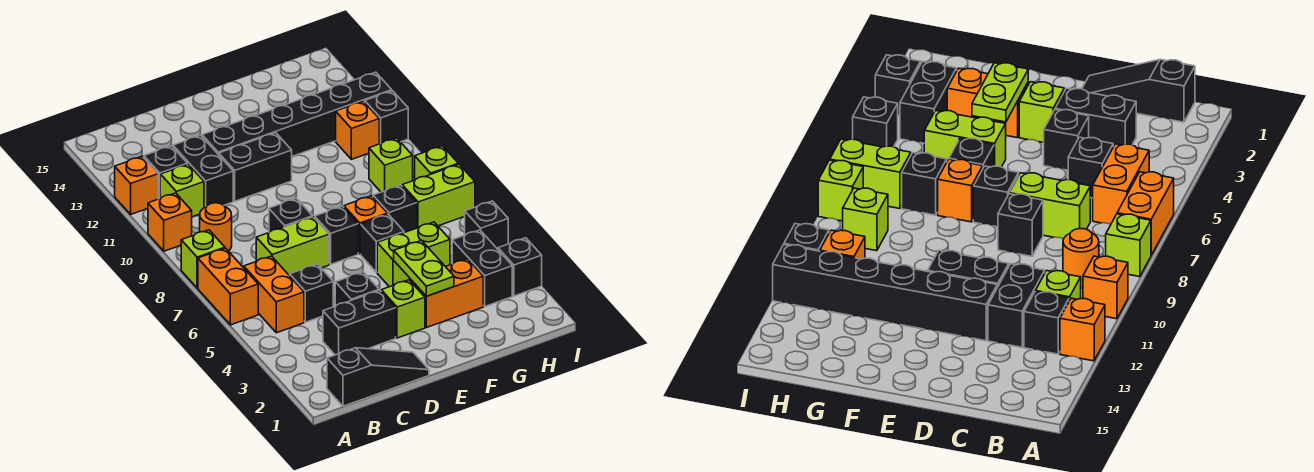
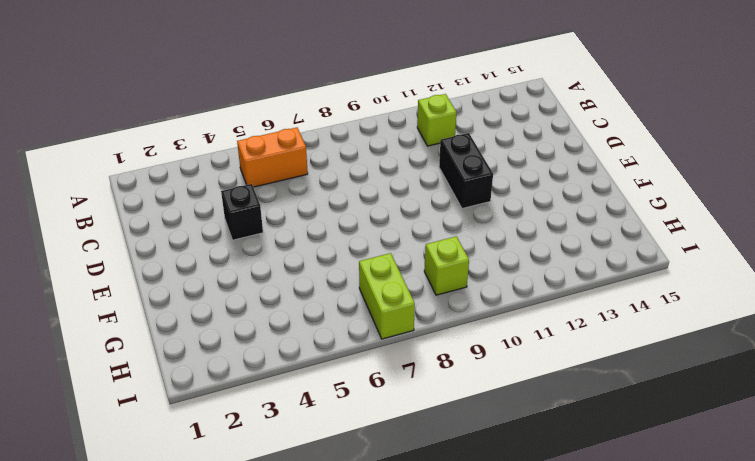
none -> orange brick A6:A7 level 1
none -> lime brick A8 level 1
none -> orange brick A10 level 1
none -> orange brick A12 level 1

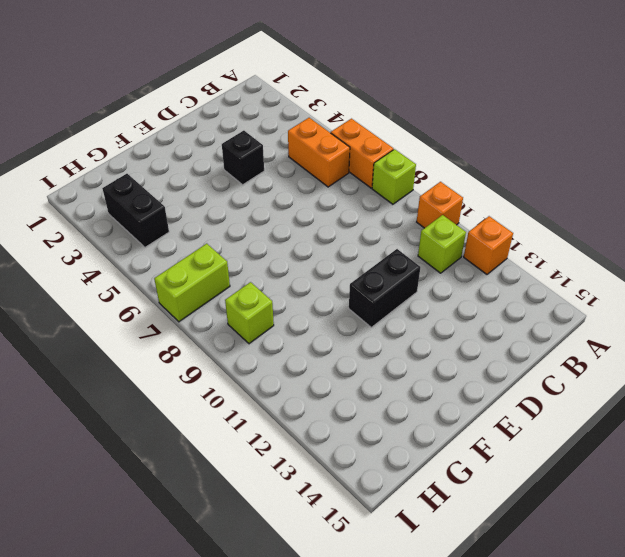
none -> black slope B1:D1 level 1 top B
none -> orange round brick B9 level 1
none -> black brick B12 level 1
none -> black brick C3:D3 level 1

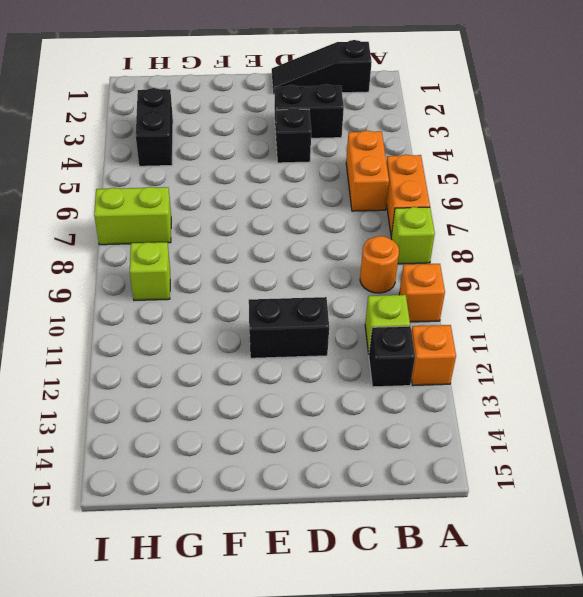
none -> black brick C5 level 1
none -> lime brick C7:D7 level 1
none -> black brick C11:C12 level 1
none -> black brick D8 level 1

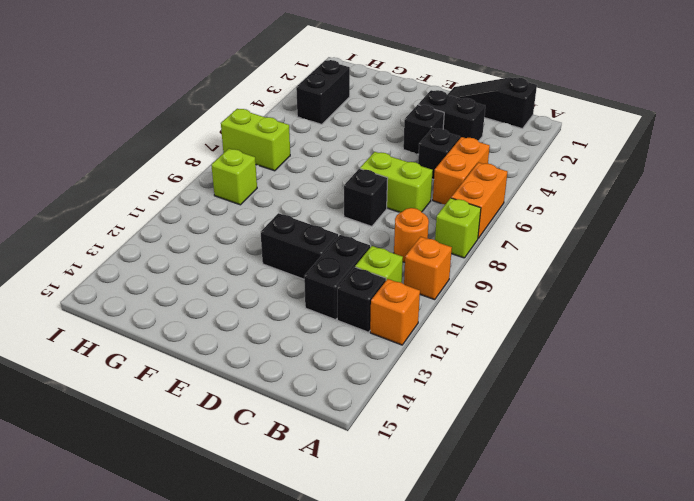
none -> black brick D12:I12 level 1
none -> lime brick E3 level 1
none -> black brick E7 level 1
none -> orange brick F3:G3 level 1

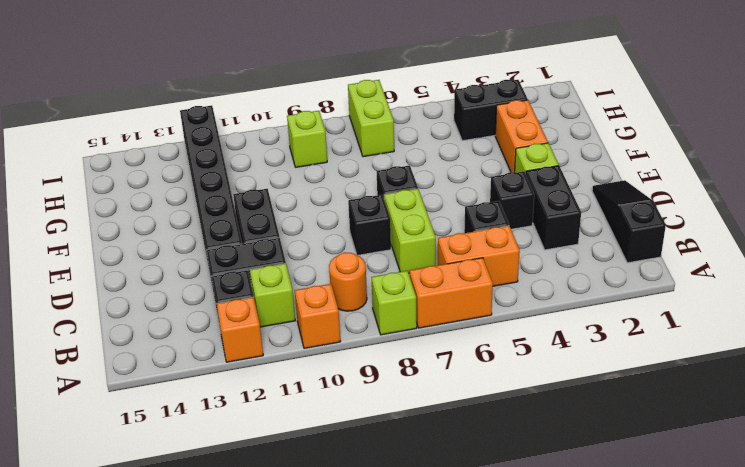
none -> lime brick F5:G5 level 1
none -> black brick F6 level 1
none -> orange brick F7 level 1
none -> black brick G7 level 1

